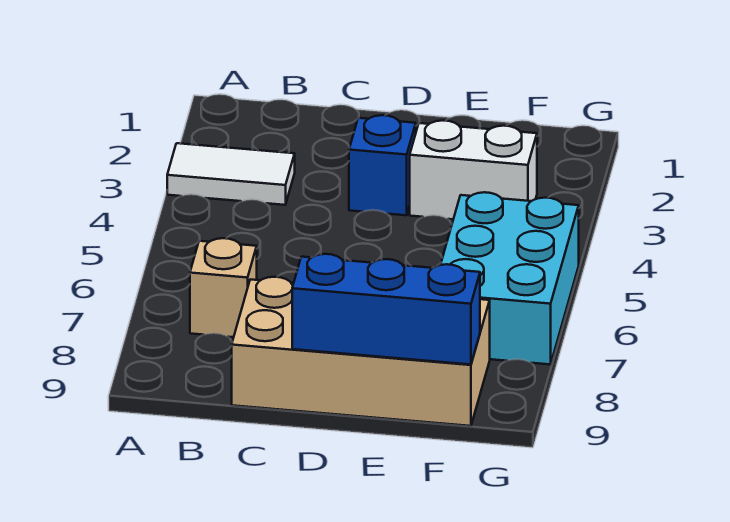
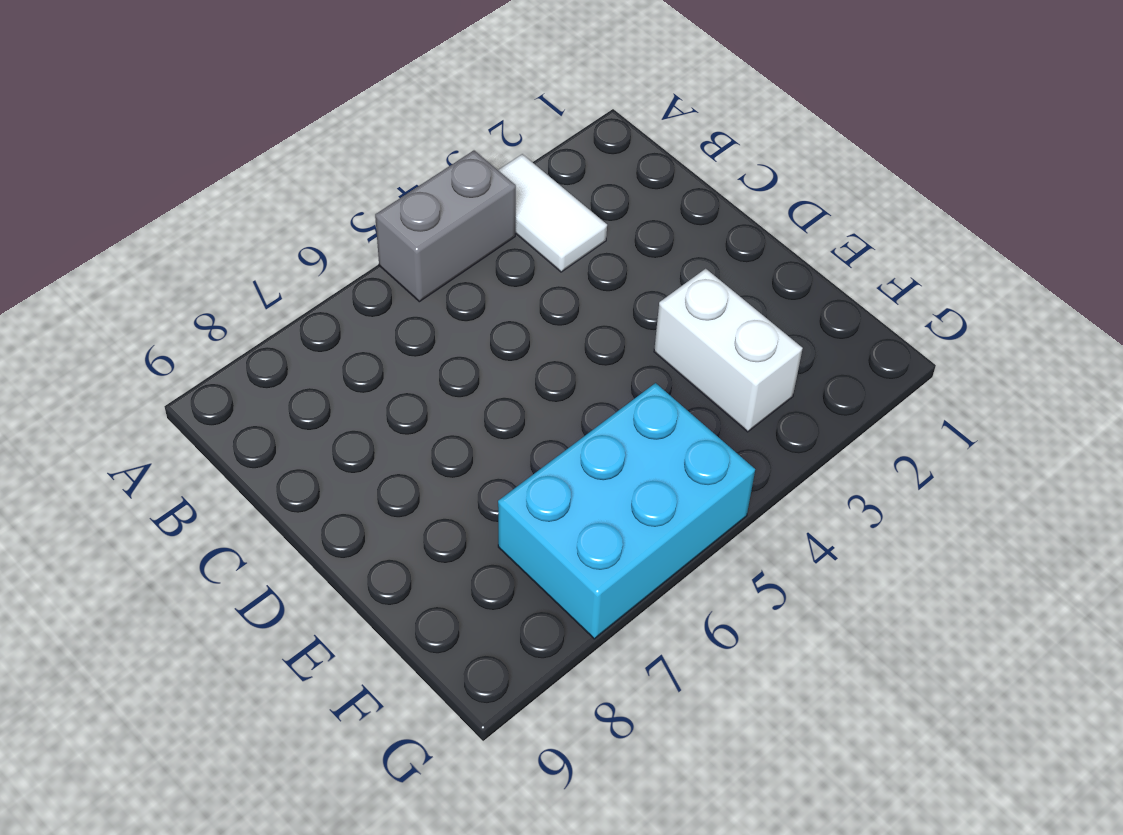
grey brick A4:A5 level 1 -> none
none -> tan brick B7 level 1
none -> tan brick C8:F9 level 1

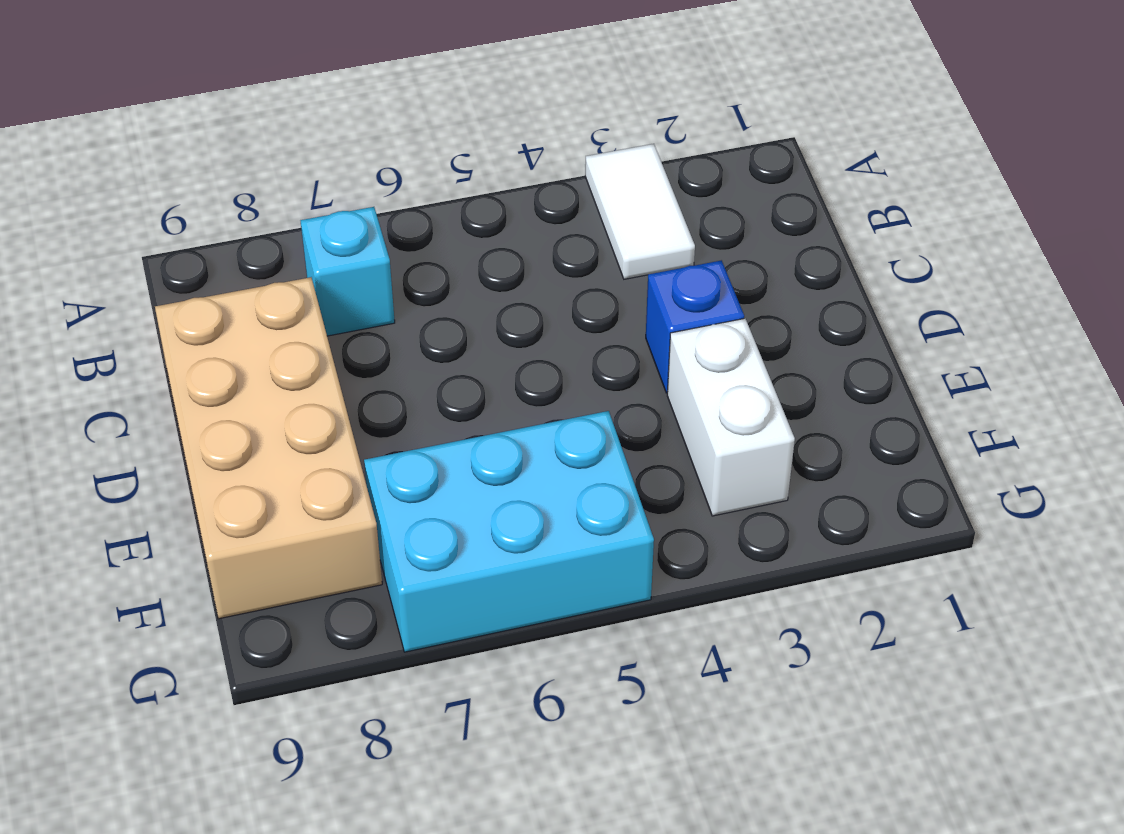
cyan brick B7 level 1 -> tan brick B7 level 1
none -> blue brick D9:F9 level 2

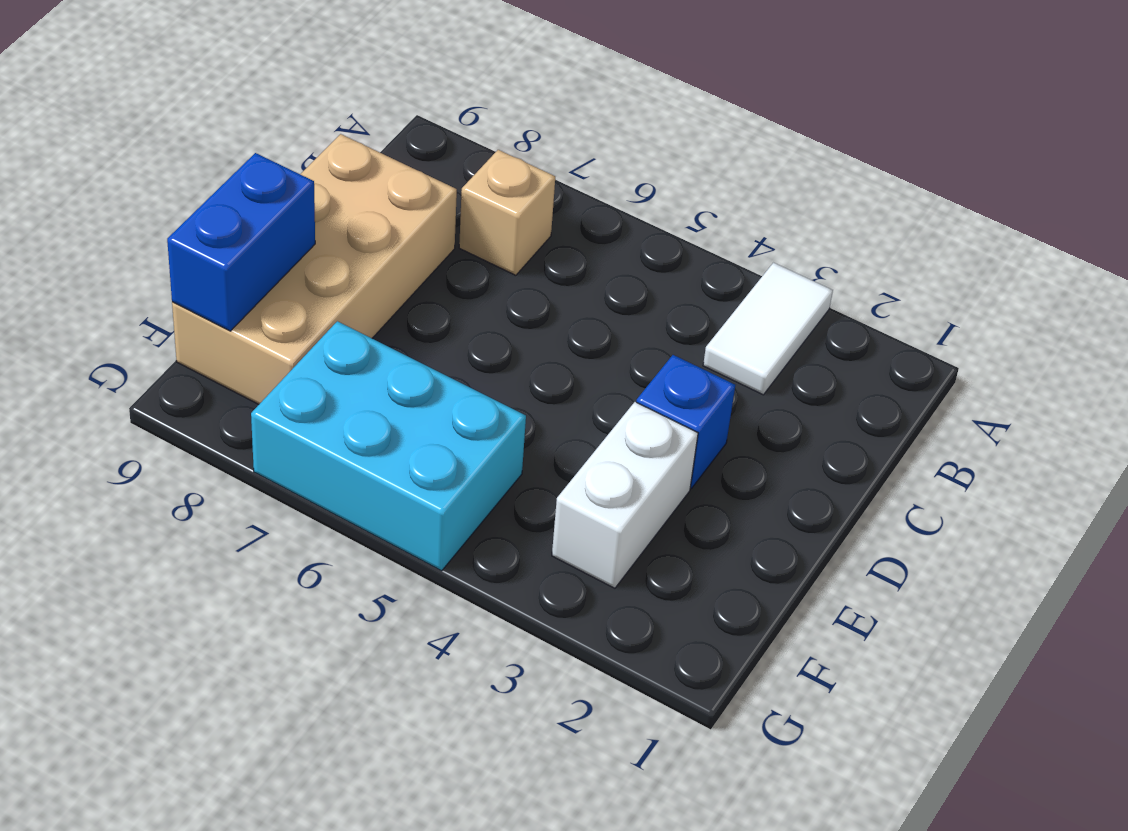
blue brick E9:F9 level 2 -> blue brick D9:F9 level 2

